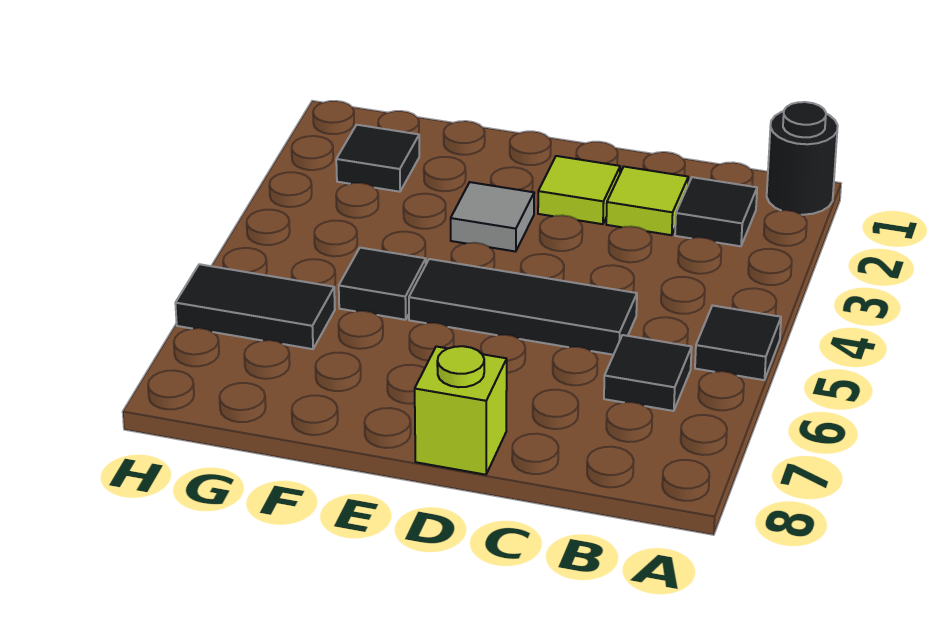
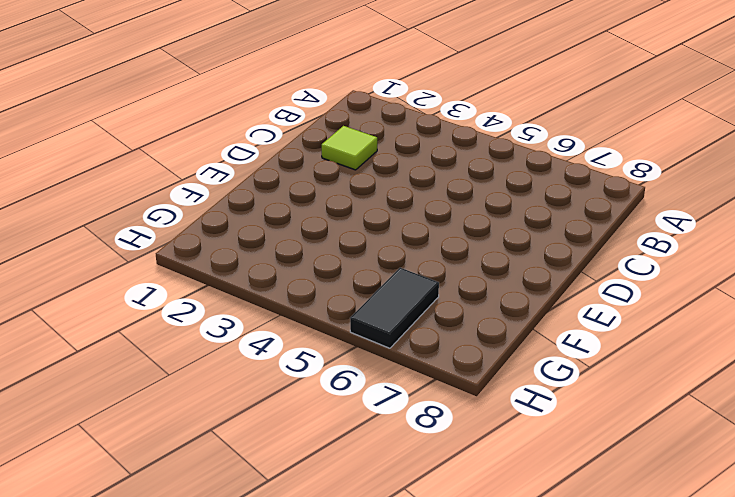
none -> black round brick A1 level 1
none -> black tile A5 level 1
none -> black tile B2 level 1

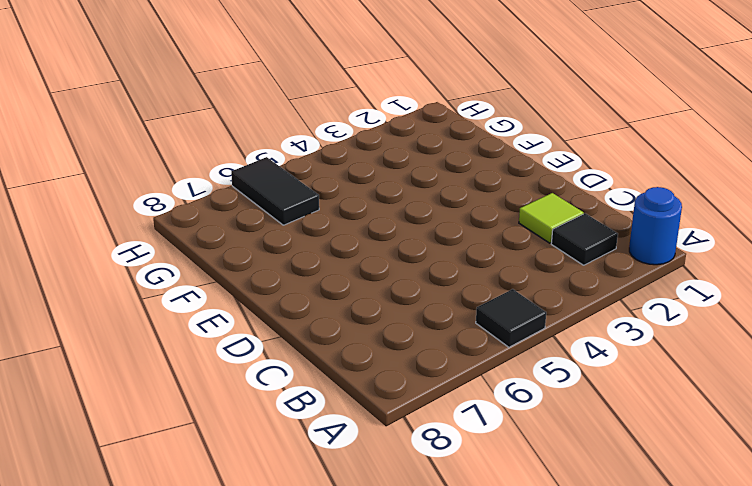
blue round brick A1 level 1 -> black round brick A1 level 1
none -> black tile B6 level 1
none -> black tile C5:E5 level 1
none -> lime tile D2 level 1

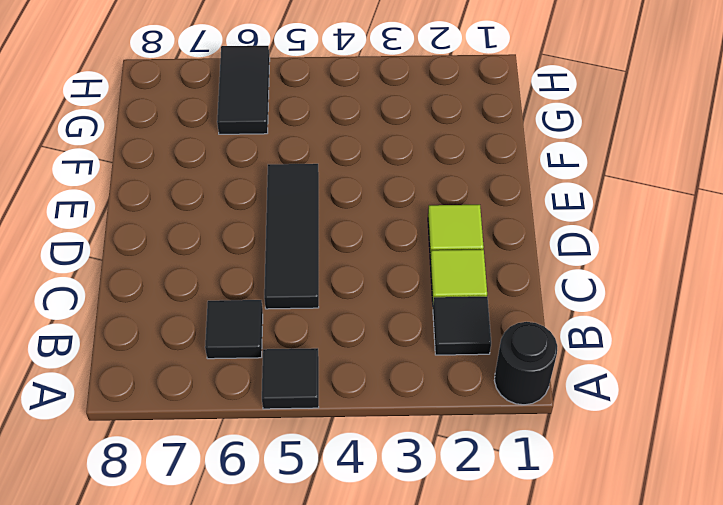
none -> lime brick D8 level 1
none -> grey tile E3 level 1
none -> black tile F5 level 1

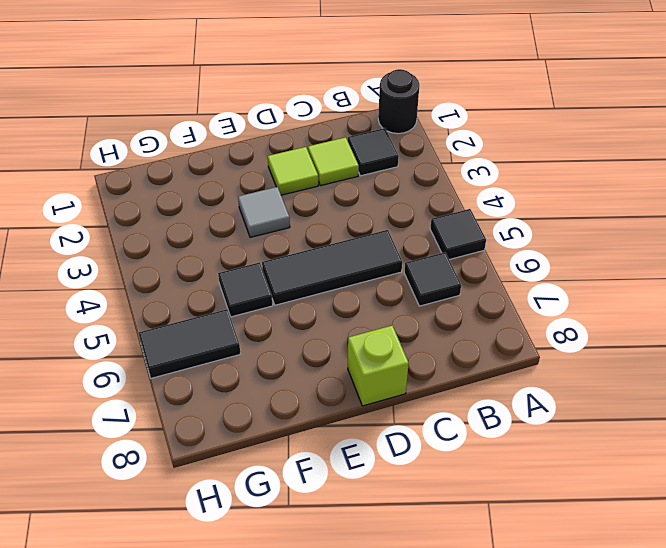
none -> black tile G2 level 1

